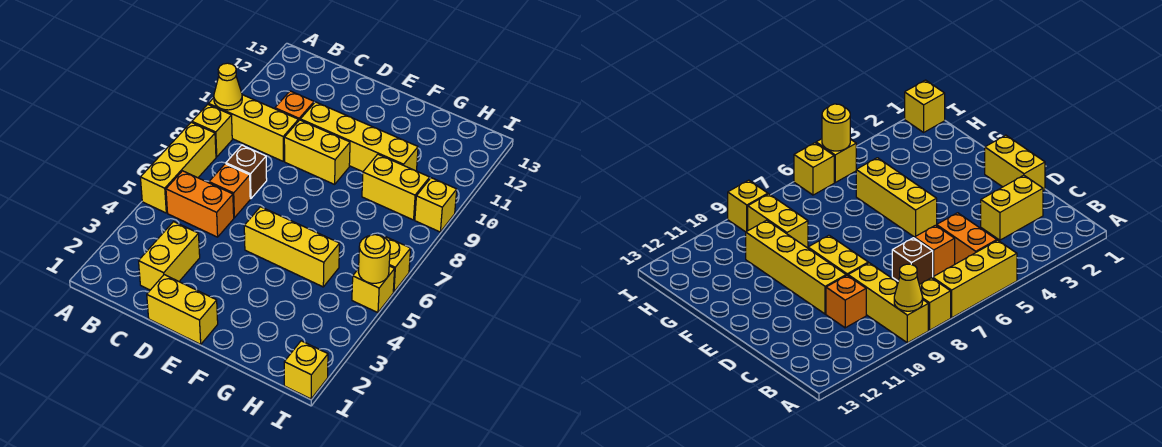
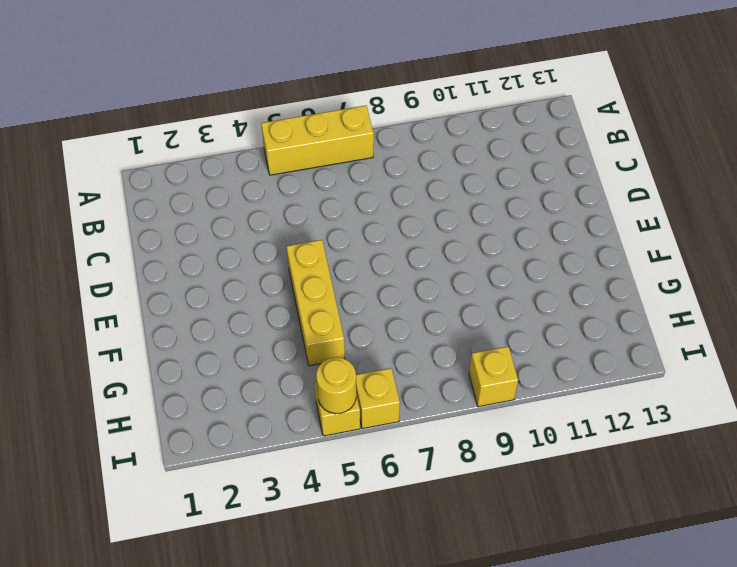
none -> yellow brick A8 level 1
none -> yellow brick A9:C9 level 1
none -> orange brick B5:C5 level 1

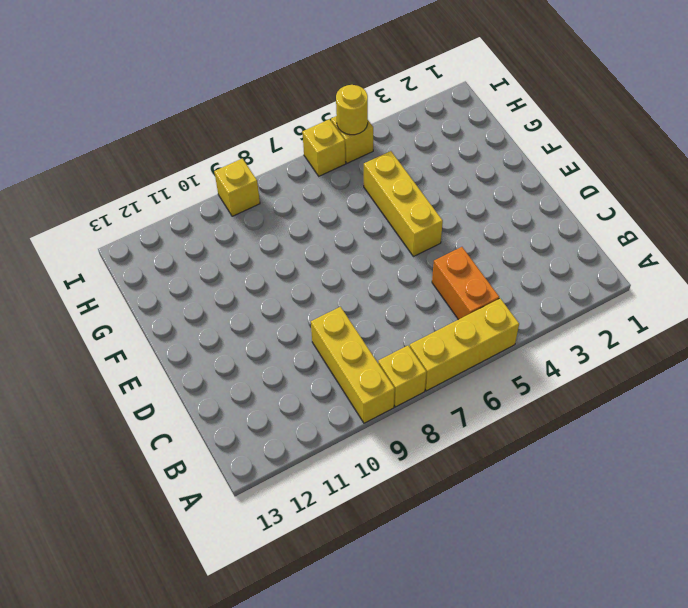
none -> yellow brick C2:C3 level 1
none -> orange brick C6 level 1
none -> brown brick C7 level 1

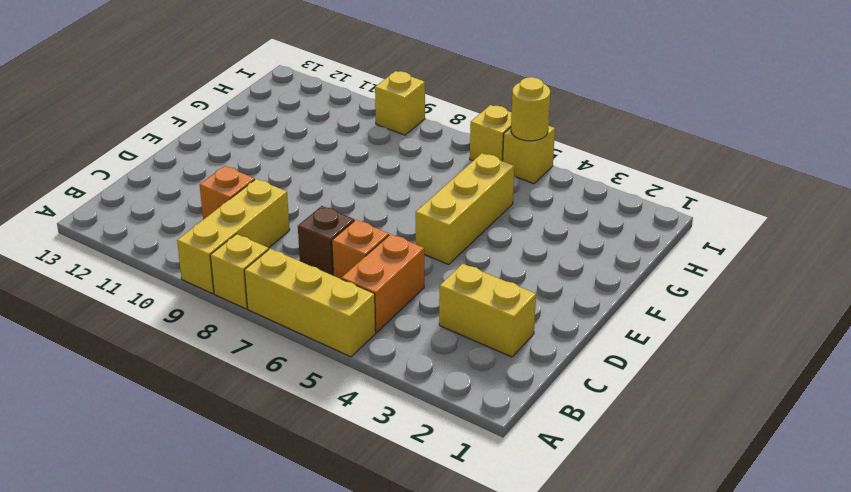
none -> yellow brick D1:E1 level 1
none -> yellow brick D9:E9 level 1
none -> yellow brick D10:G10 level 1

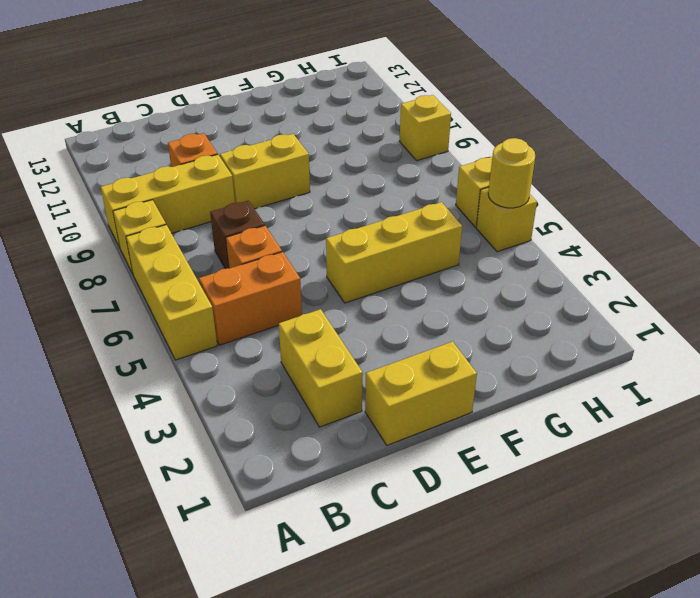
none -> yellow brick D10:G10 level 1
none -> yellow brick G9:H9 level 1
none -> yellow brick I1 level 1

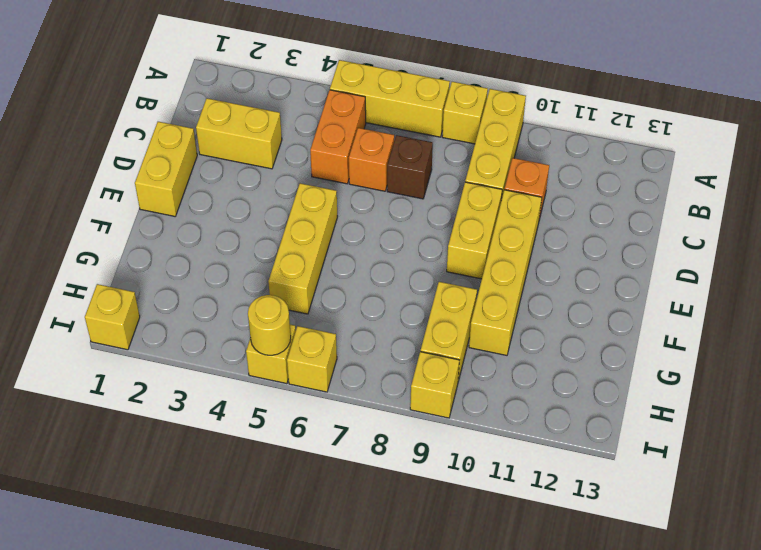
none -> yellow cone A9 level 2

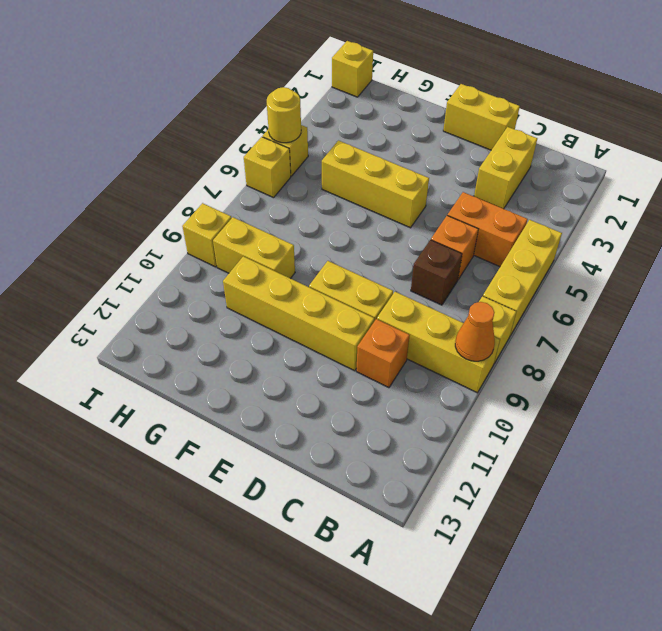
orange cone A9 level 2 -> yellow cone A9 level 2

